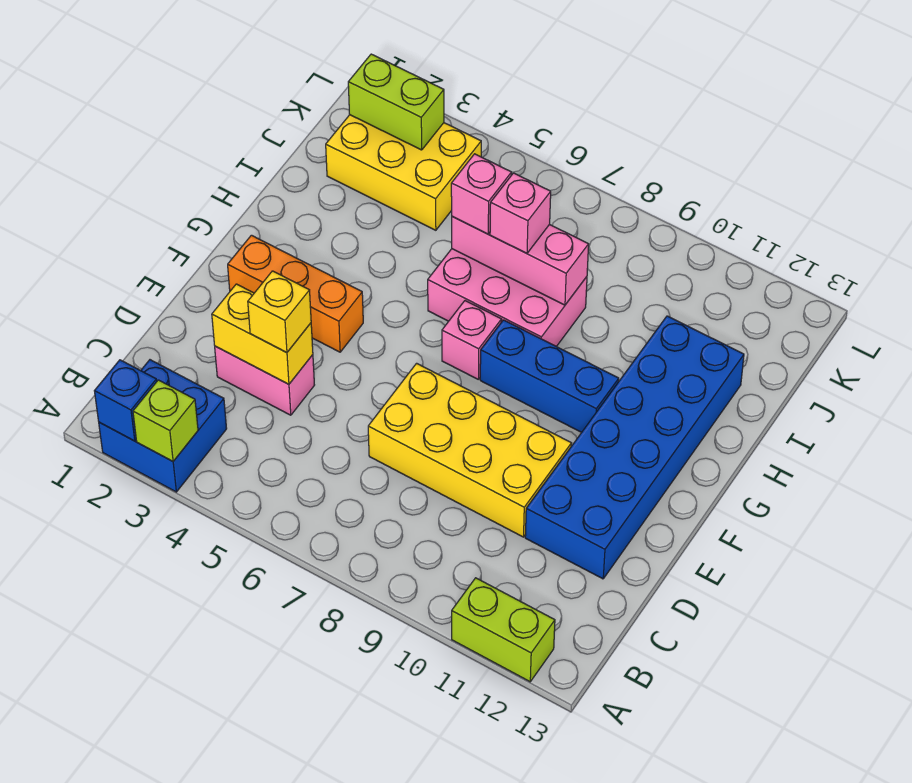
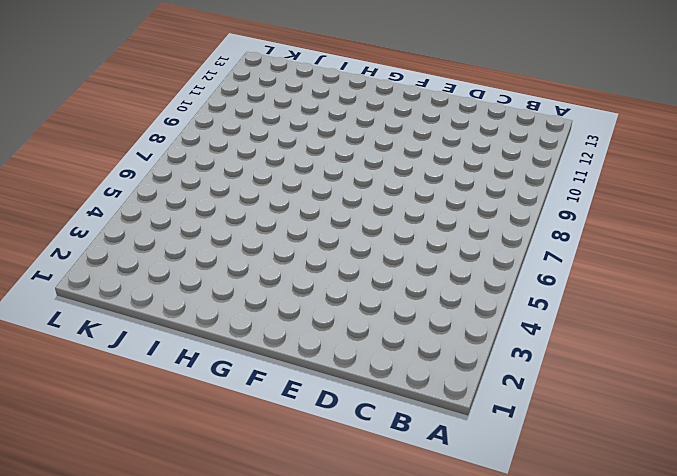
none -> blue brick A2:B3 level 1
none -> lime brick A11:A12 level 1
none -> pink brick D3:D4 level 1

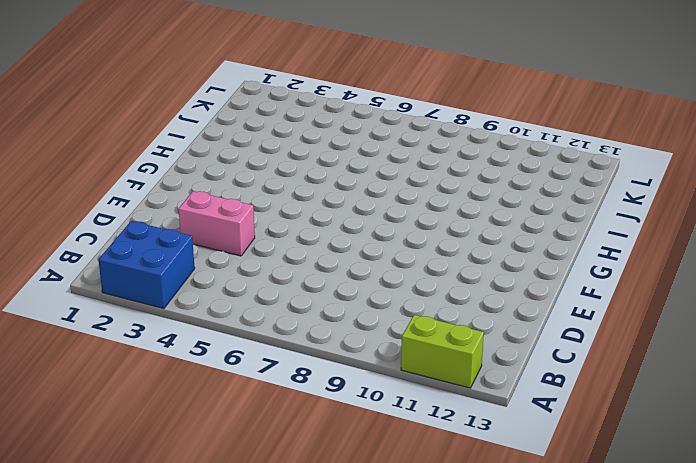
none -> yellow brick D7:E10 level 1
none -> blue brick D11:I12 level 1
none -> orange brick F2:F4 level 1

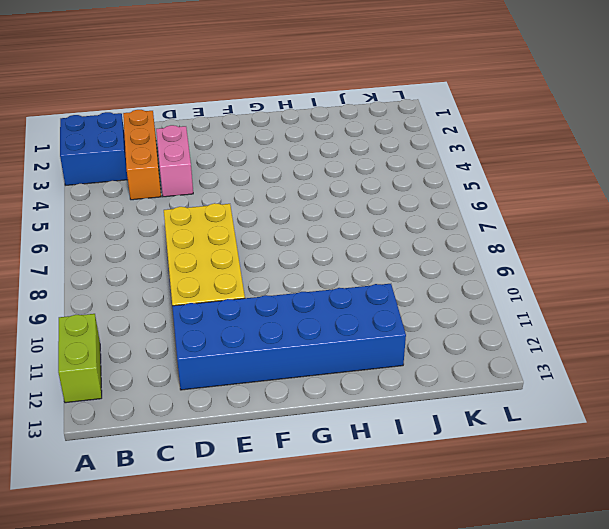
orange brick C2:C4 level 1 -> orange brick F2:F4 level 1
none -> pink brick G7 level 1
none -> blue brick G8:G10 level 1
none -> pink brick H6:I8 level 1

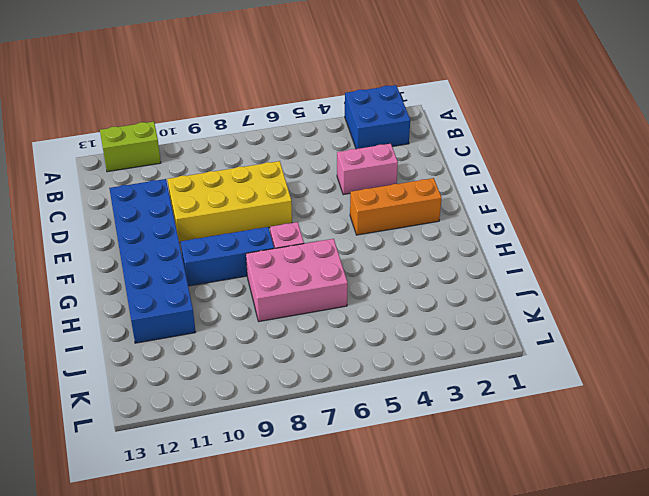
none -> yellow brick J2:K4 level 1
none -> blue brick A2 level 2
none -> lime brick A3 level 2

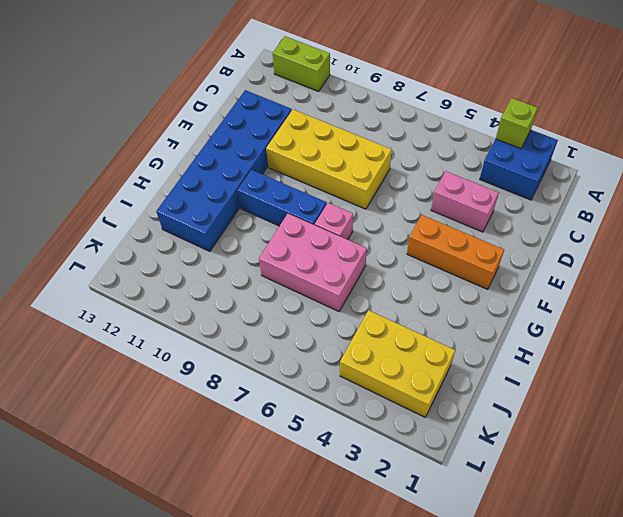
none -> blue brick A2 level 2
none -> yellow brick D3:D4 level 2
none -> pink brick I6:I8 level 2

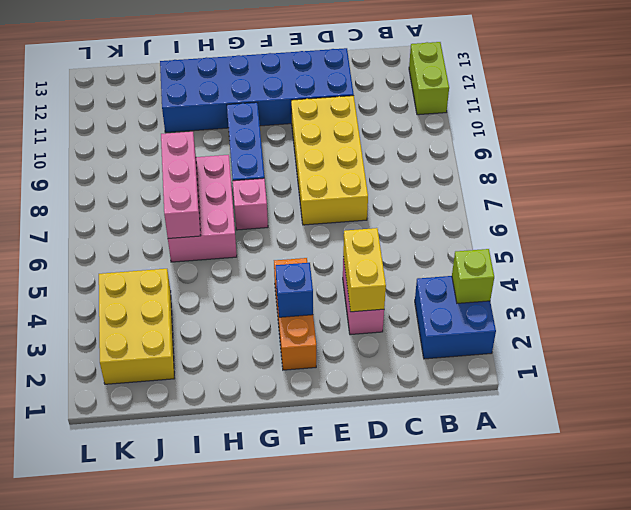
blue brick F3 level 2 -> blue brick A2 level 2
none -> lime brick K2:K3 level 2
none -> yellow brick D4 level 3
none -> pink brick I6 level 3

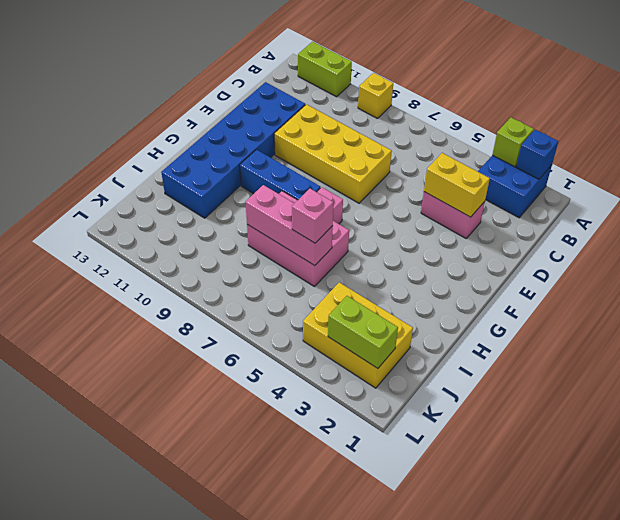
yellow brick A9 level 1 -> yellow brick D4 level 3
none -> orange brick F2:F4 level 1
none -> pink brick I7 level 3

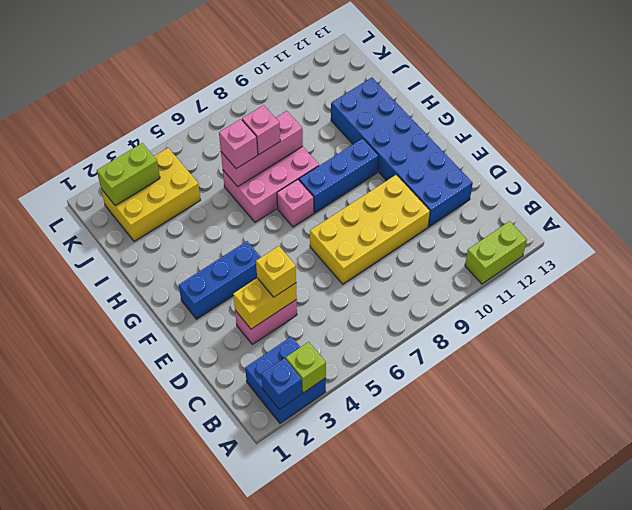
blue brick F2:F4 level 1 -> orange brick F2:F4 level 1

